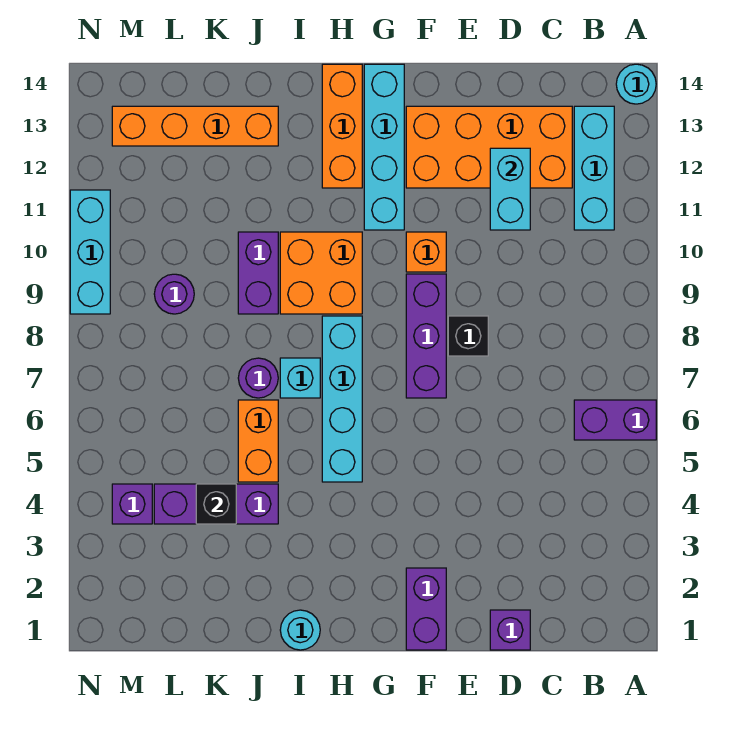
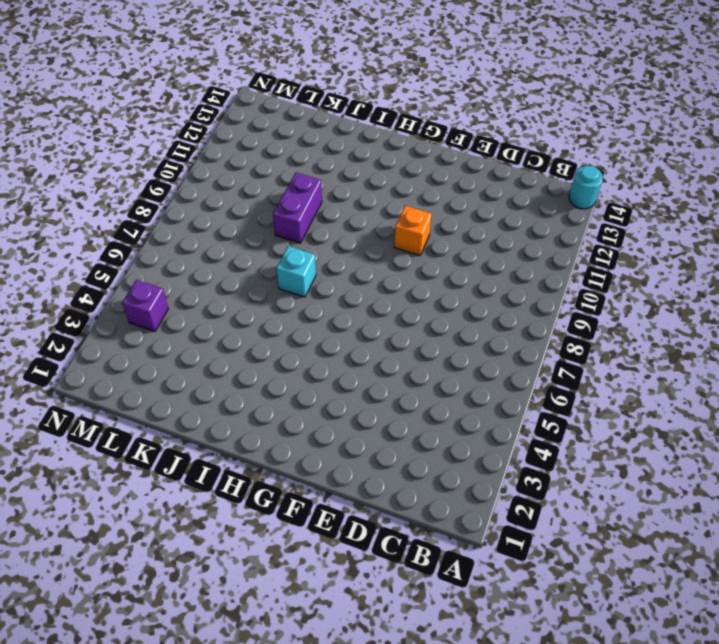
none -> purple brick A6:B6 level 1
none -> cyan brick B11:B13 level 1
none -> orange brick C12:F13 level 1

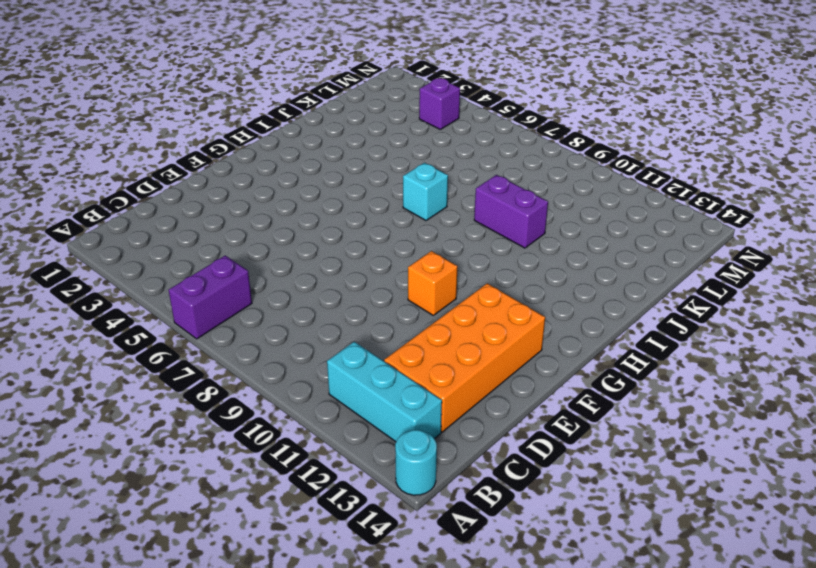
none -> purple brick D1 level 1
none -> black brick E8 level 1
none -> purple brick F1:F2 level 1

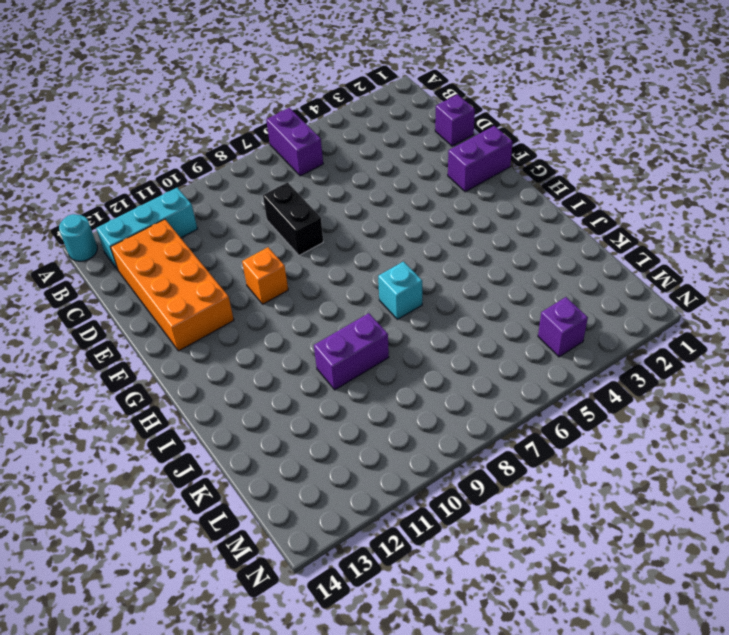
black brick D8:E8 level 1 -> black brick E8 level 1
none -> purple brick F7:F9 level 1
none -> cyan brick G11:G14 level 1
none -> cyan brick H5:H8 level 1

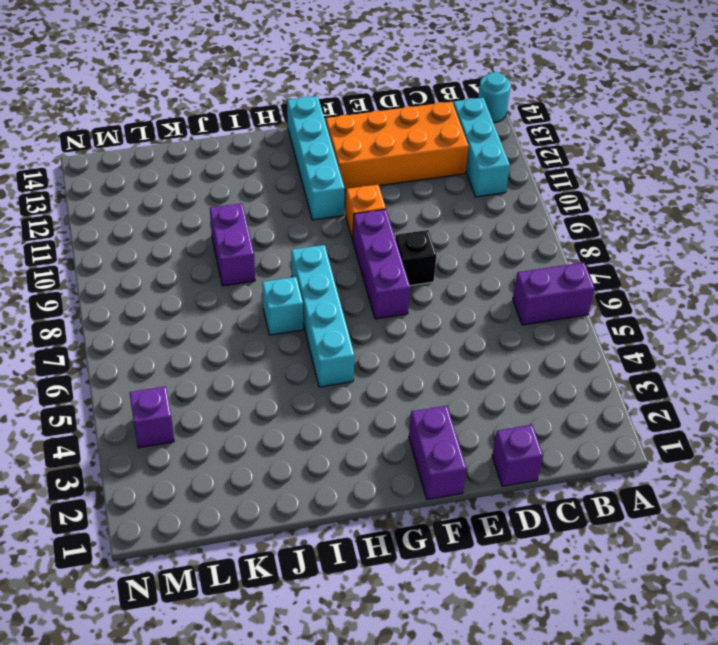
none -> orange brick H9:I10 level 1
none -> orange brick H12:H14 level 1
none -> cyan round brick I1 level 1

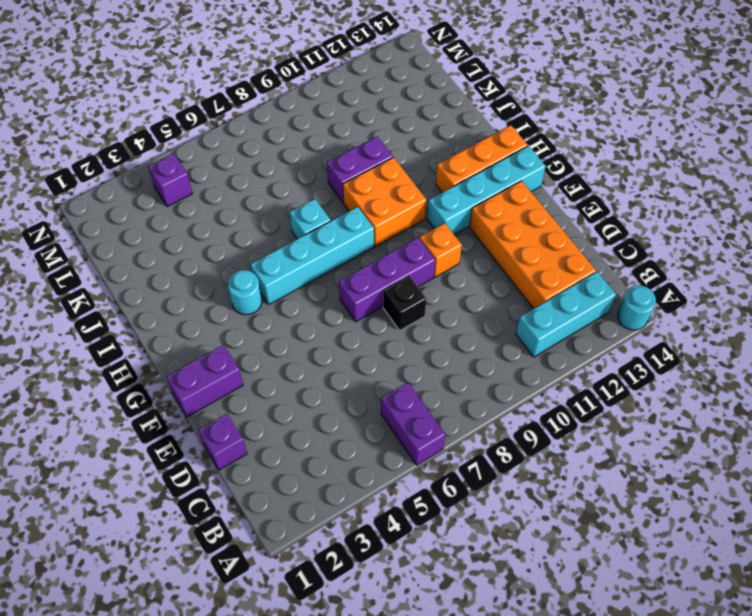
cyan round brick H4 level 1 -> cyan round brick I1 level 1
none -> purple brick J4:L4 level 1
none -> orange brick J5:J6 level 1
none -> purple round brick J7 level 1

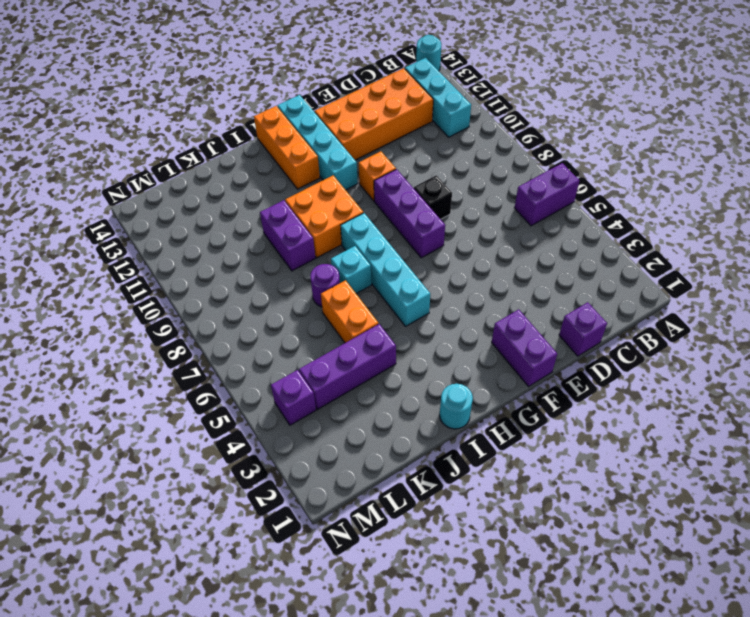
none -> orange brick J13:M13 level 1
none -> purple round brick L9 level 1
none -> cyan brick N9:N11 level 1

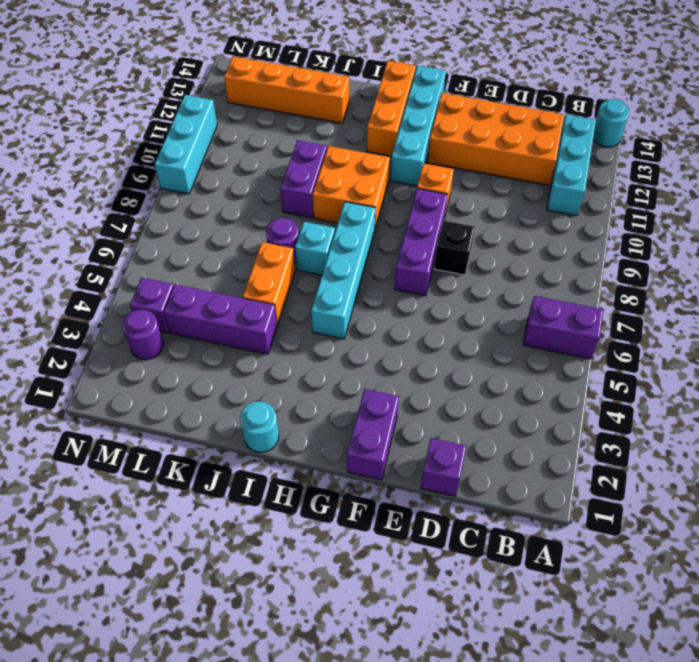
purple round brick M3 level 1 -> purple round brick L9 level 1
none -> cyan brick D11:D12 level 2
none -> black brick K4 level 2

